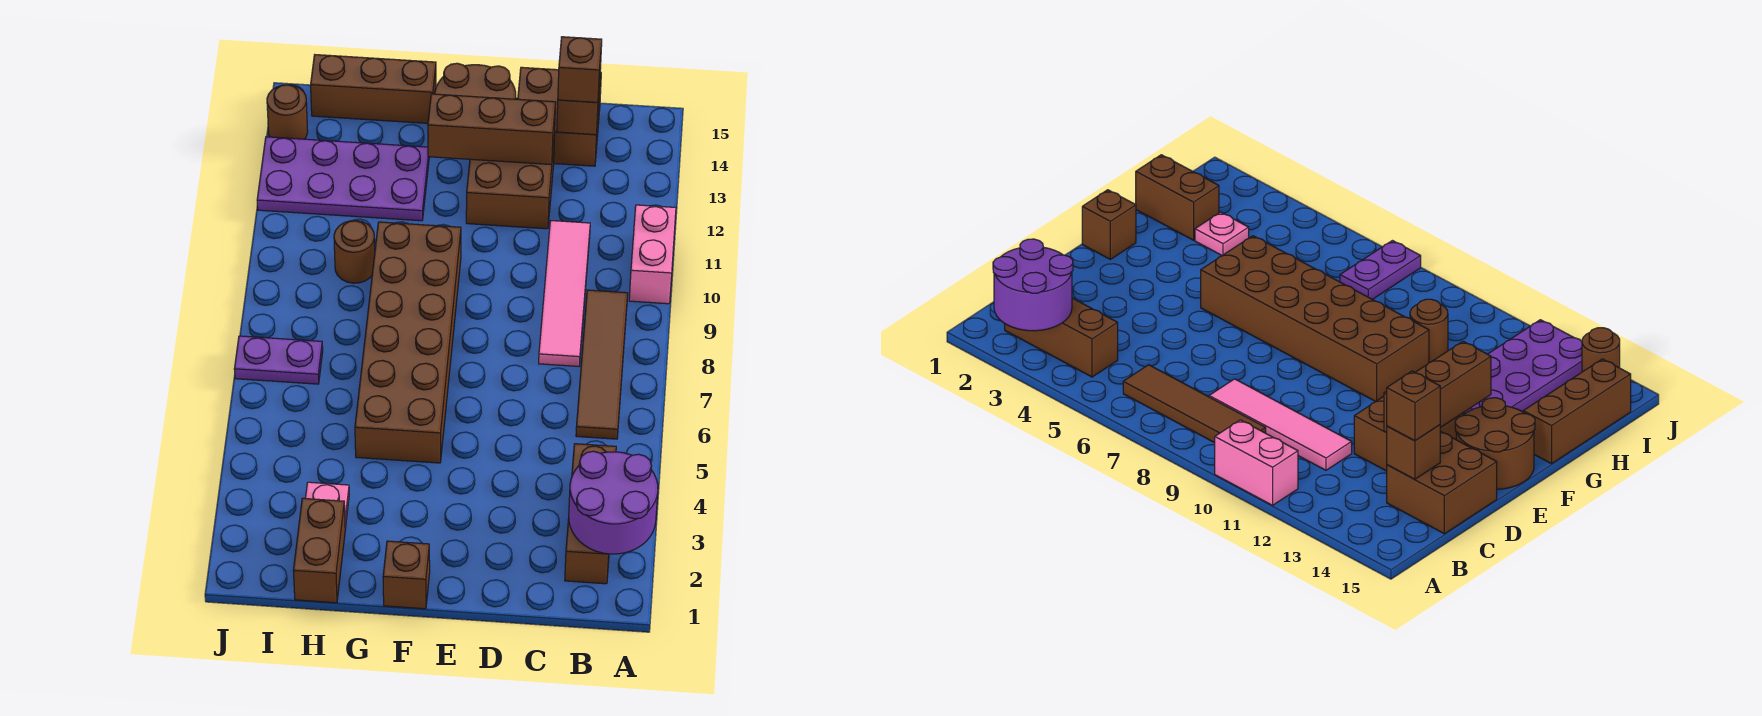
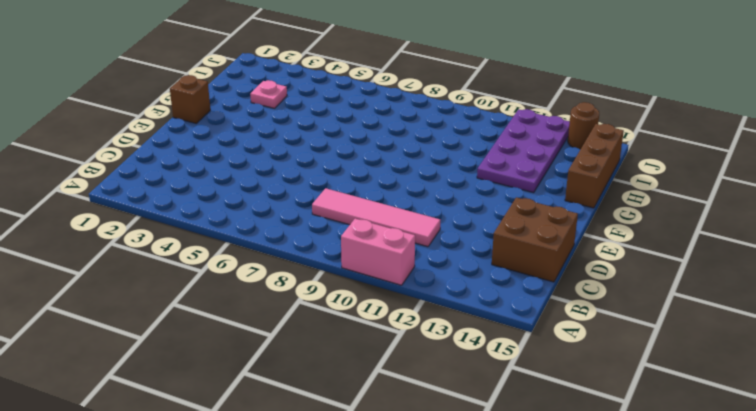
none -> brown brick B2:B4 level 1
none -> brown tile B6:B9 level 1
none -> brown brick D12:E13 level 1

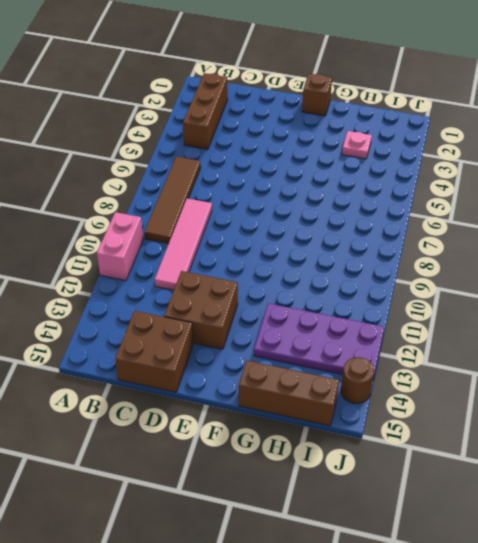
none -> brown round brick E14:F15 level 1
none -> brown brick F5:G10 level 1
none -> brown brick H1:H2 level 1

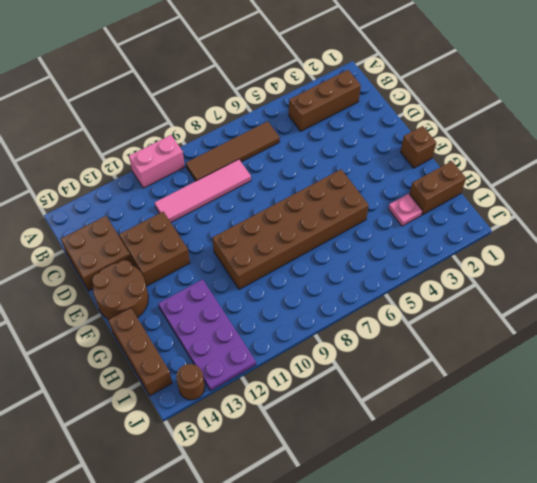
none -> brown round brick H10 level 1
none -> purple plate I7:J7 level 1
none -> purple round brick A2:B3 level 2

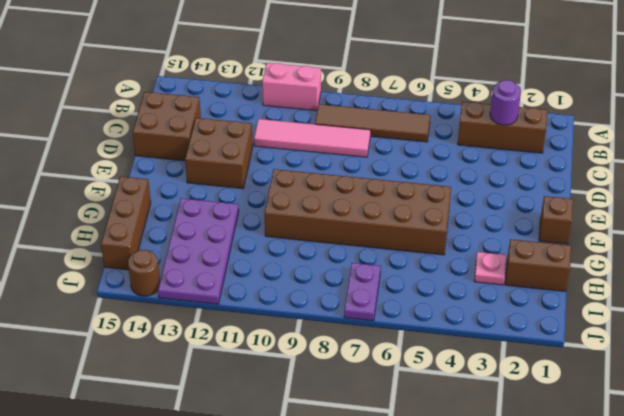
purple round brick B3 level 2 -> purple round brick A2:B3 level 2
none -> brown round brick E14:F15 level 1
none -> brown round brick H10 level 1
none -> brown brick C14 level 2

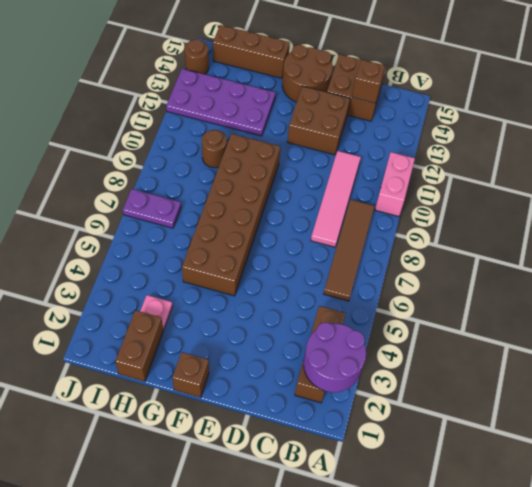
none -> brown brick D13:F13 level 2
none -> brown brick C14 level 3

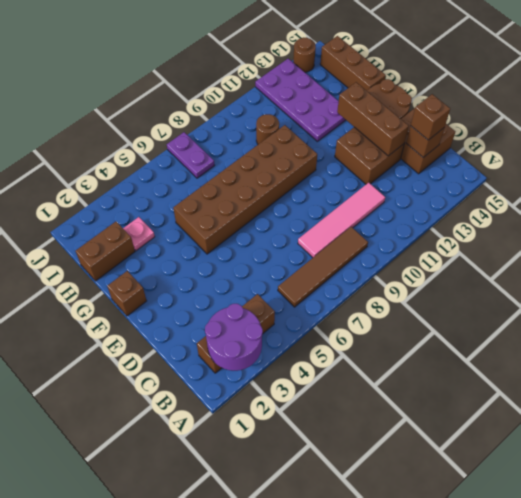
none -> pink brick A10:A11 level 1

